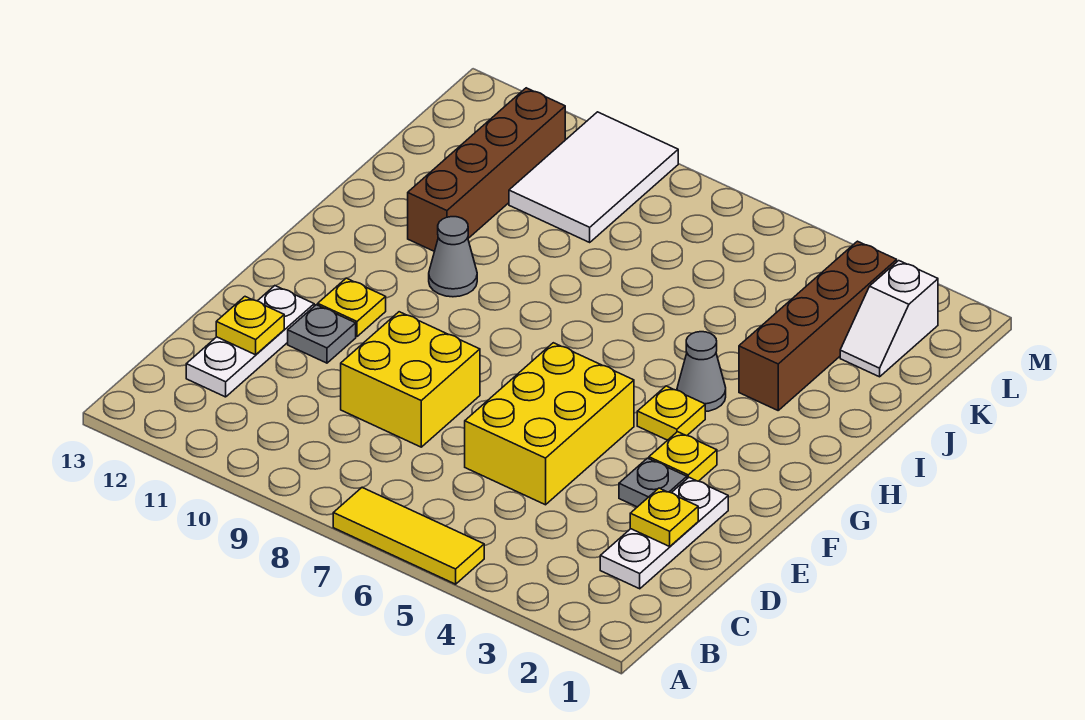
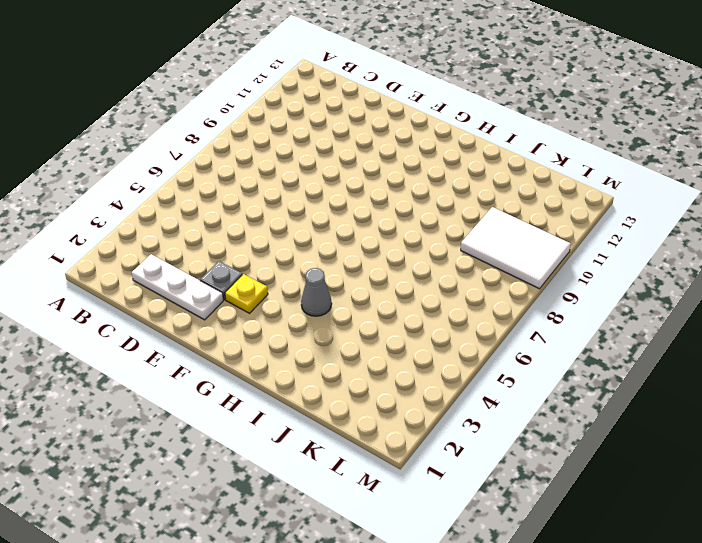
none -> yellow tile A5:A7 level 1
none -> white plate C12:E12 level 1
none -> yellow brick D5:F6 level 1

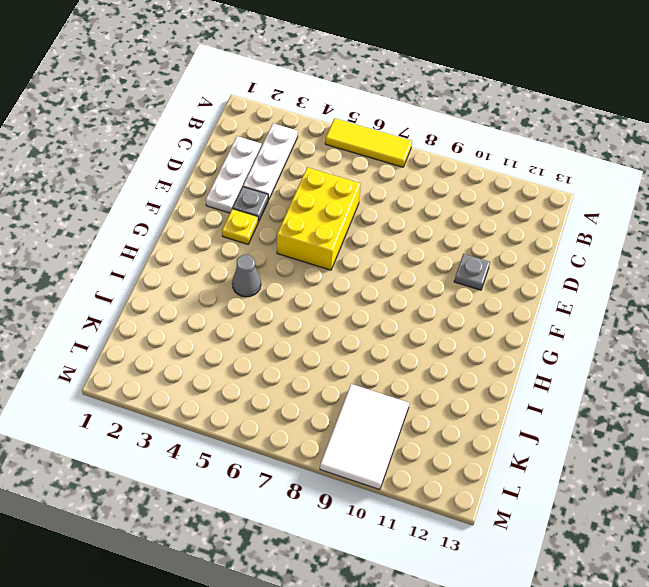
white plate B3:D3 level 1 -> white plate C12:E12 level 1
none -> yellow brick D8:E9 level 1
none -> yellow plate F11 level 1
none -> yellow plate G4 level 1

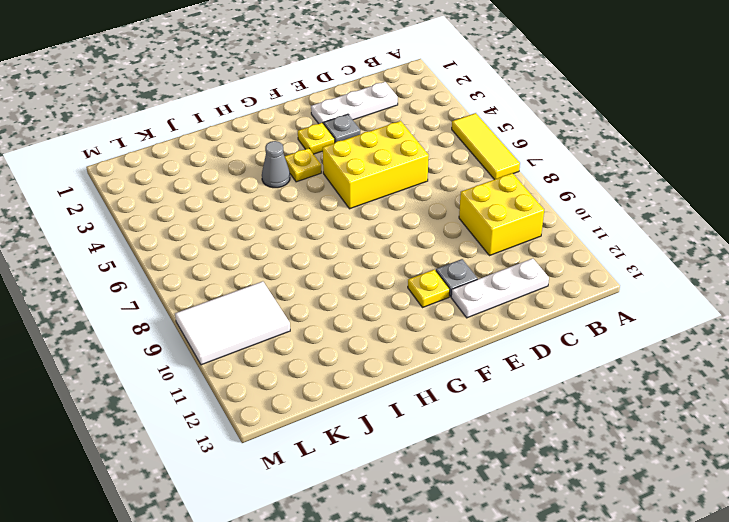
yellow brick B9:C10 level 1 -> yellow brick D8:E9 level 1
none -> grey cone H10 level 1
none -> brown brick I3:L3 level 1
none -> brown brick I11:L11 level 1

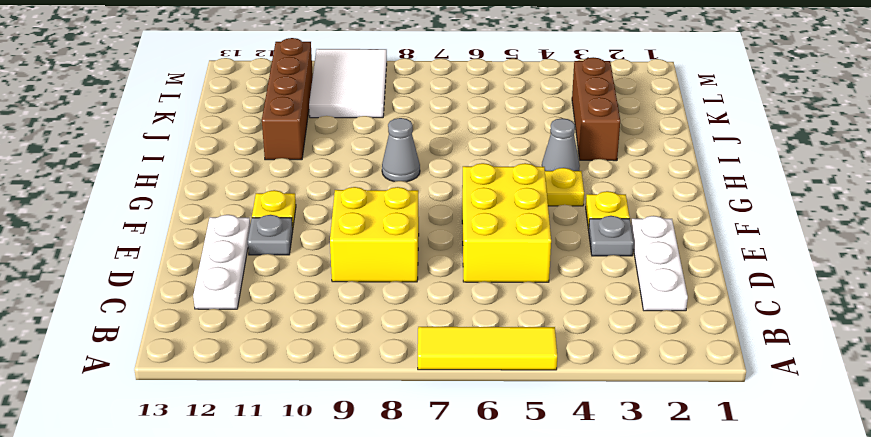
grey cone H8 level 1 -> grey cone H10 level 1
brown brick I3:K3 level 1 -> brown brick I3:L3 level 1
none -> white slope K2:L2 level 1 top L
none -> yellow plate D2 level 2
none -> yellow plate D12 level 2

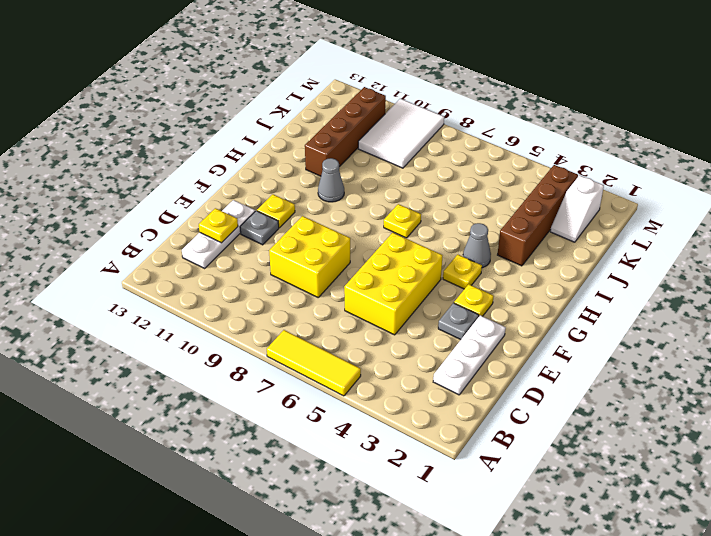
yellow plate H7 level 1 -> yellow plate D2 level 2

